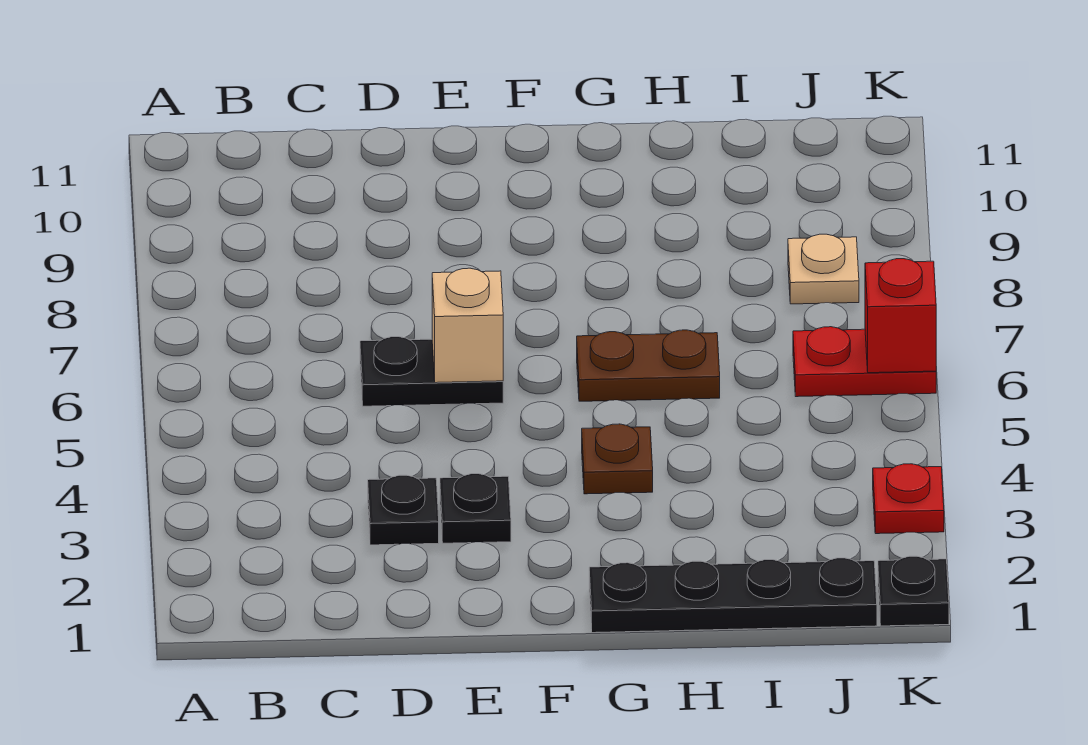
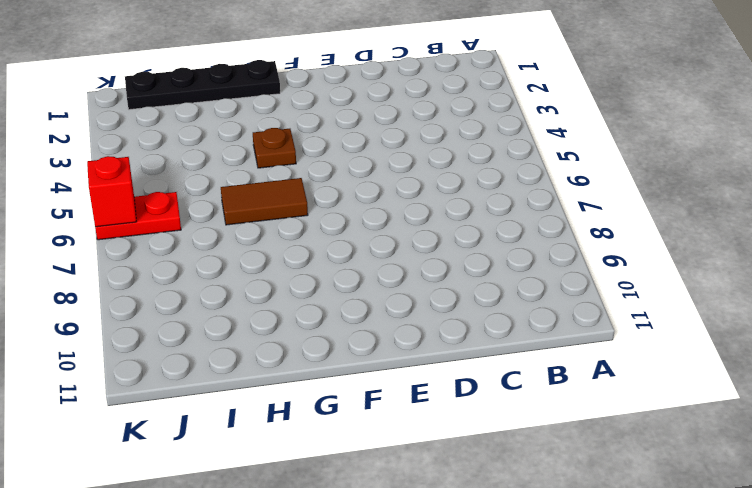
brown tile G6:H6 level 1 -> brown plate G6:H6 level 1
none -> black plate D3 level 1
none -> black plate D6:E6 level 1
none -> black plate E3 level 1

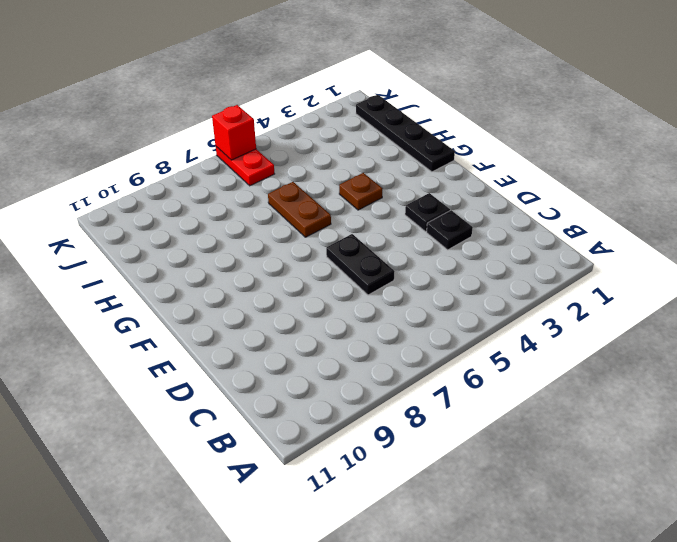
none -> tan plate J8 level 1
none -> black plate K1 level 1
none -> red plate K3 level 1

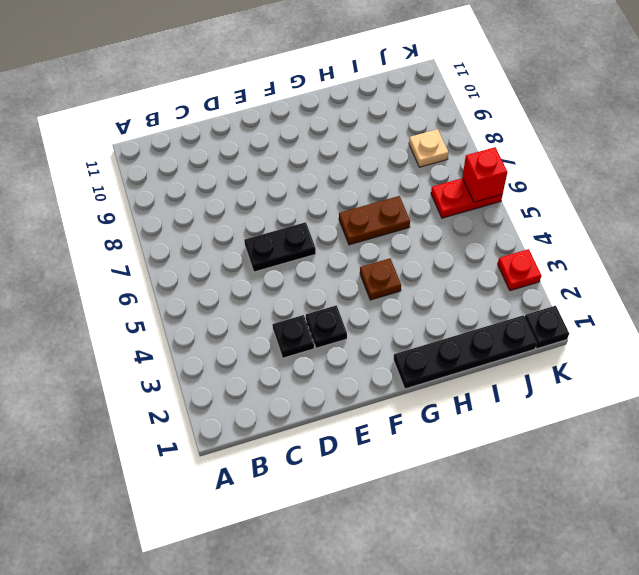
none -> tan brick E6 level 2

